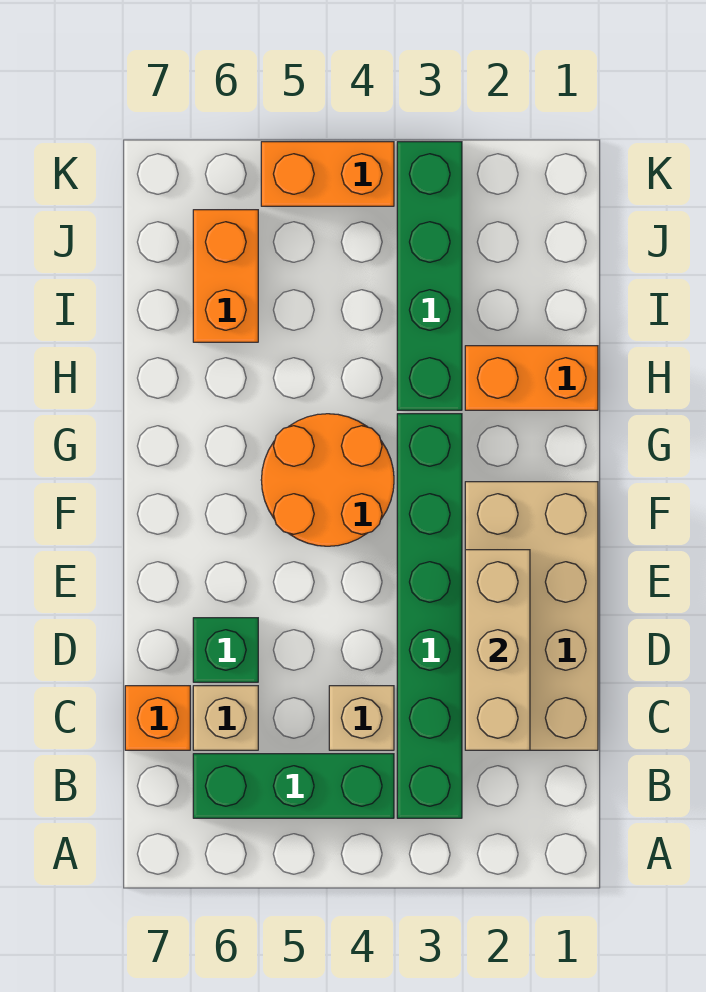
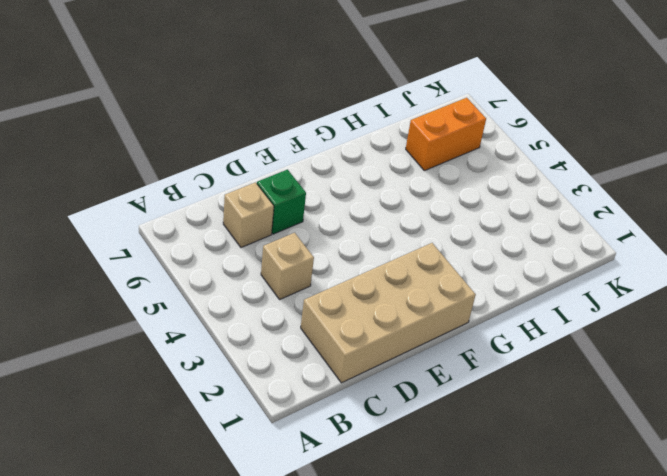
none -> green brick B3:G3 level 1
none -> green brick B4:B6 level 1
none -> orange brick C7 level 1

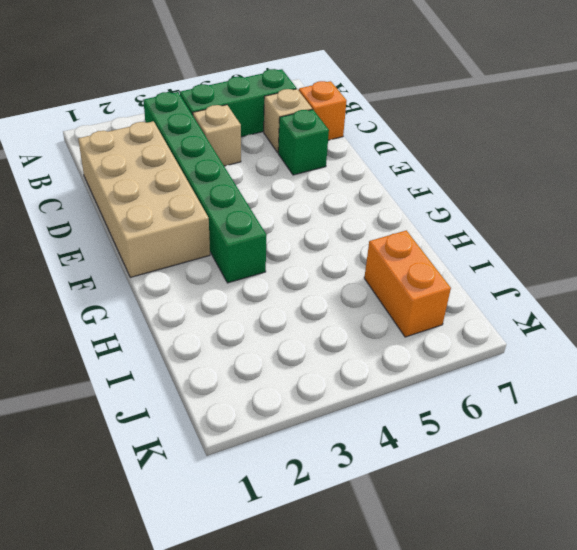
none -> orange round brick F4:G5 level 1
none -> orange brick H1:H2 level 1
none -> green brick H3:K3 level 1

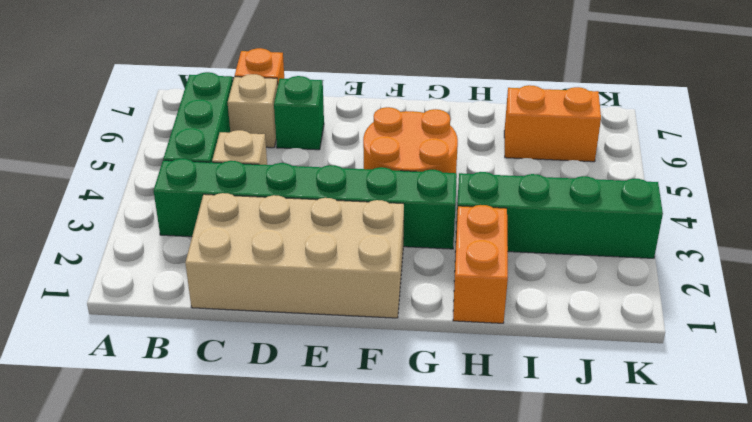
none -> orange brick K4:K5 level 1
none -> tan brick C2:E2 level 2

